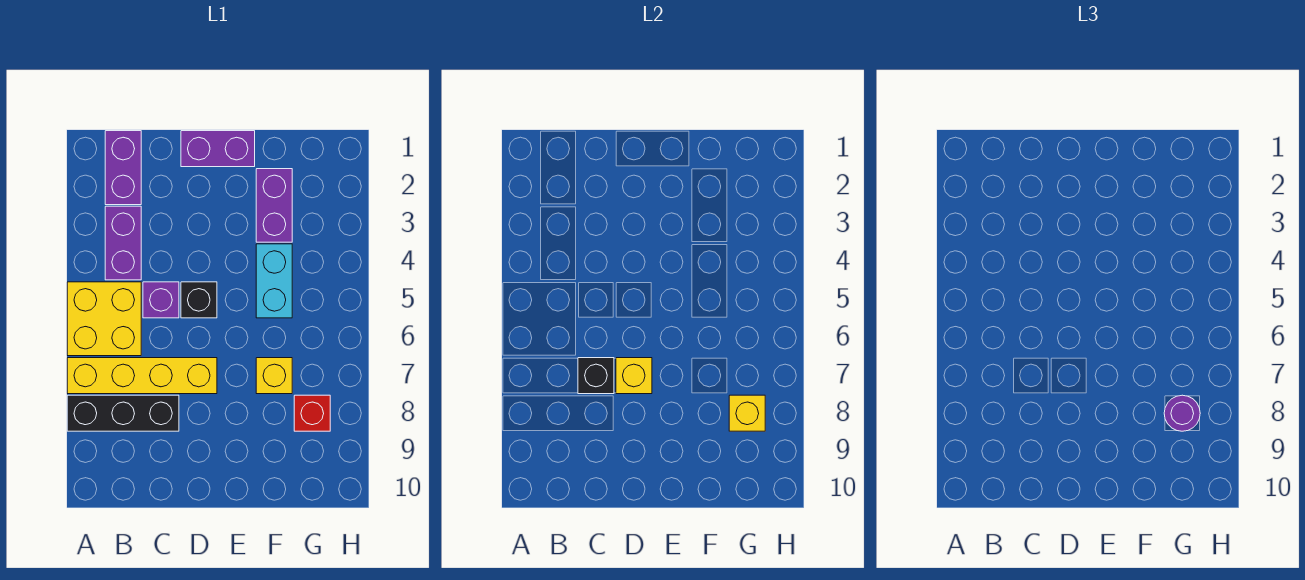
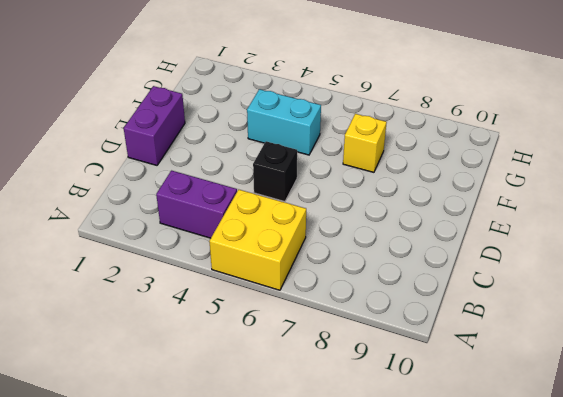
none -> yellow brick A7:D7 level 1
none -> black brick A8:C8 level 1
none -> purple brick B1:B2 level 1

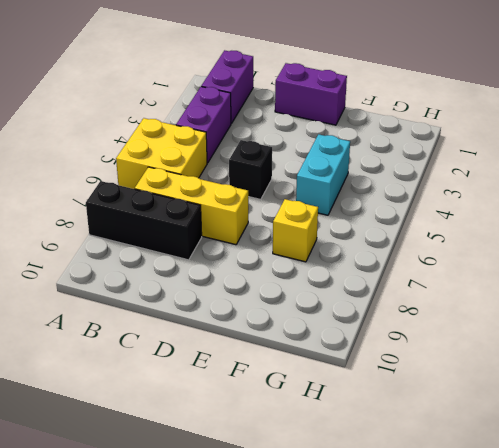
yellow brick B7:D7 level 1 -> yellow brick A7:D7 level 1
none -> purple brick C5 level 1
none -> purple brick F2:F3 level 1
none -> red brick G8 level 1

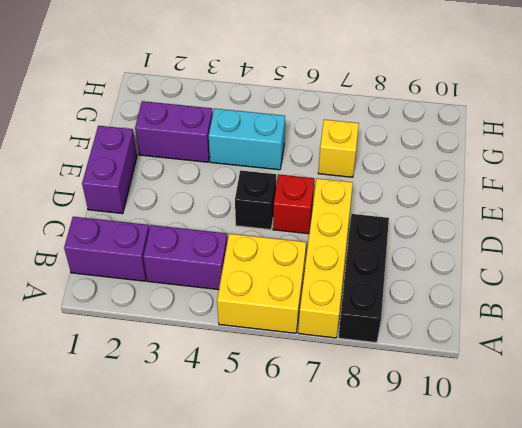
red brick D6 level 1 -> red brick G8 level 1
none -> purple brick C5 level 1
none -> black brick C7 level 2
none -> yellow brick D7 level 2

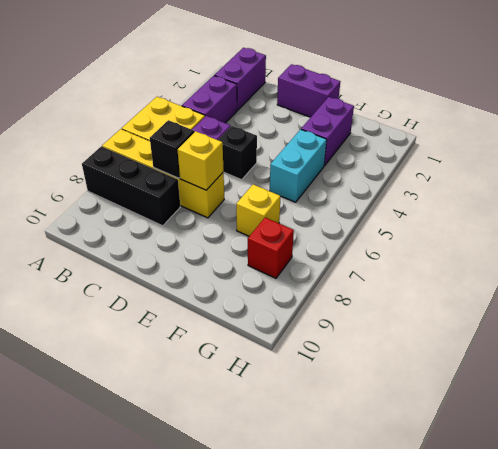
none -> yellow brick G8 level 2
none -> purple round brick G8 level 3

